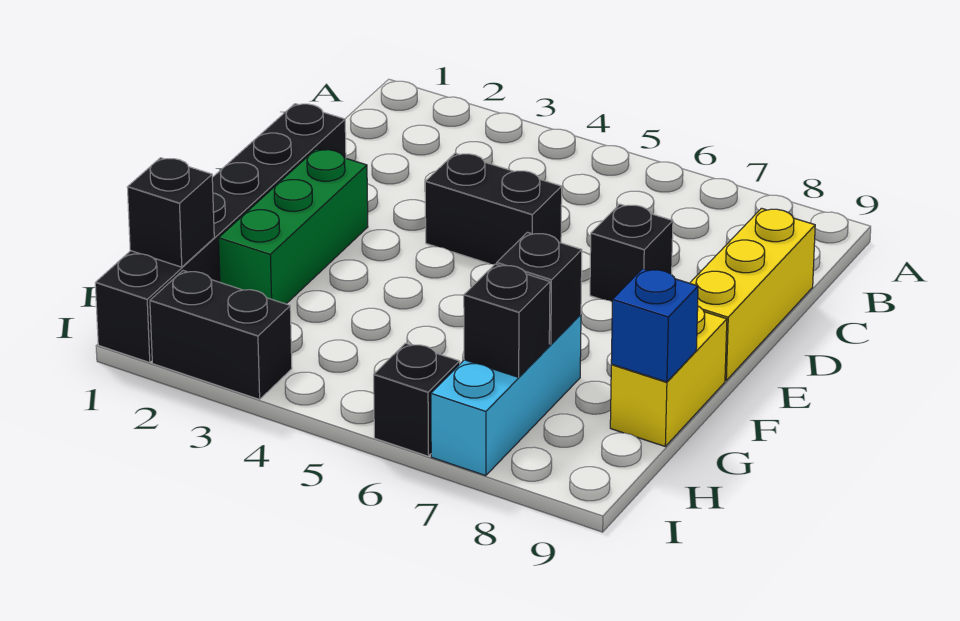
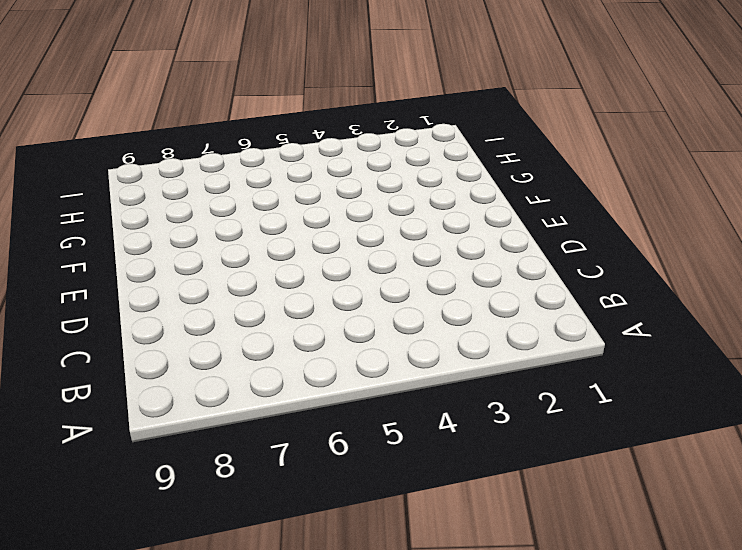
none -> yellow brick C9:E9 level 1
none -> black brick D1:I1 level 1
none -> black brick D4:D5 level 1

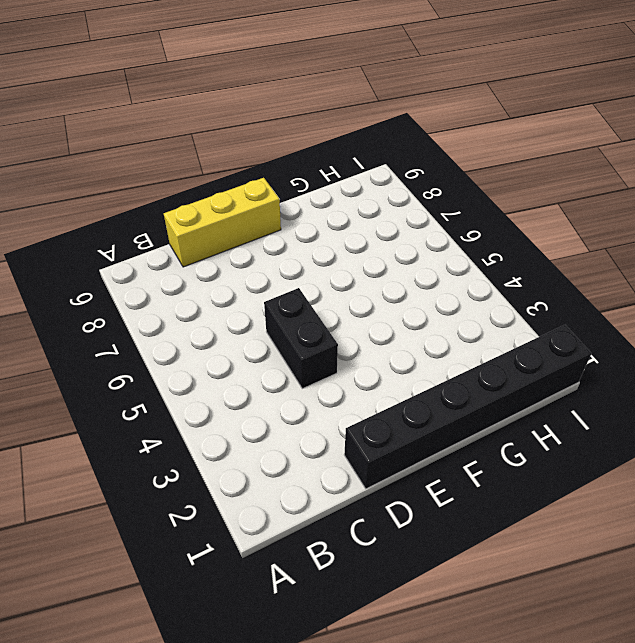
none -> black brick D7 level 1
none -> green brick E2:G2 level 1
none -> yellow brick F9:G9 level 1

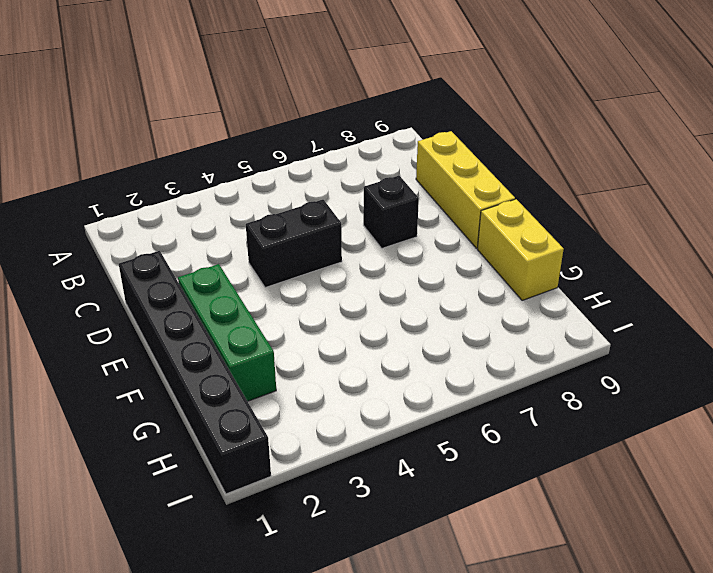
none -> cyan brick G7:I7 level 1
none -> black brick I2:I3 level 1
none -> black brick I6 level 1

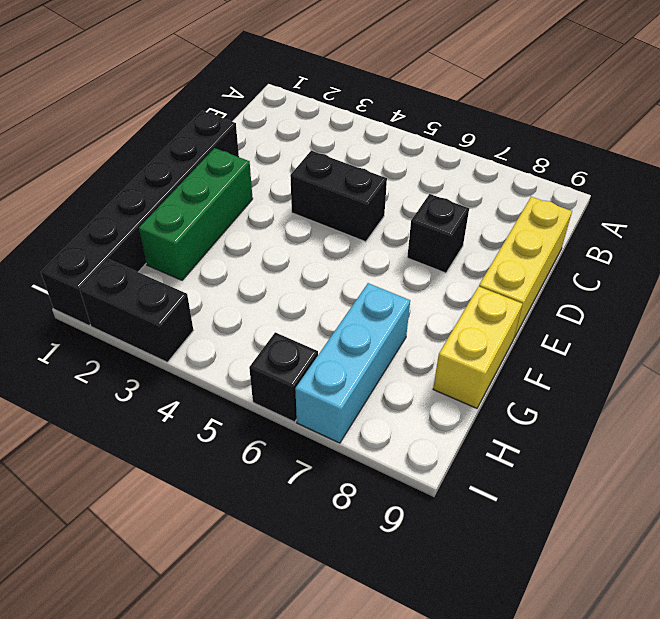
none -> black brick G7 level 2
none -> blue brick G9 level 2
none -> black brick H1 level 2

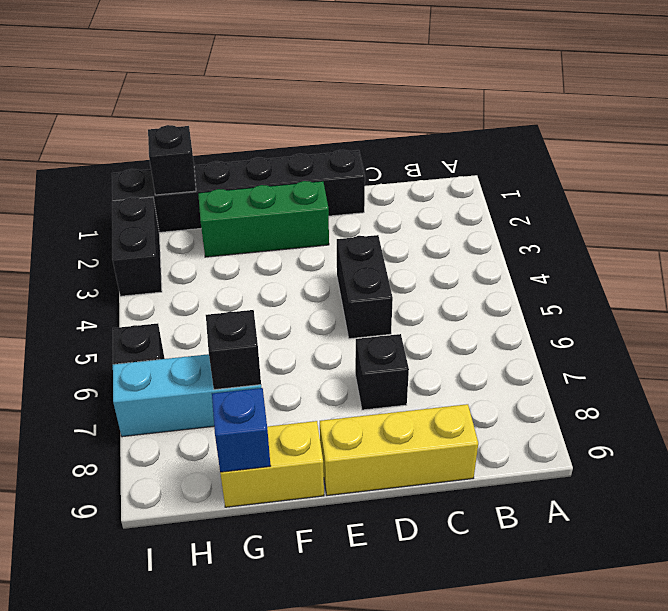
none -> black brick H7 level 2

